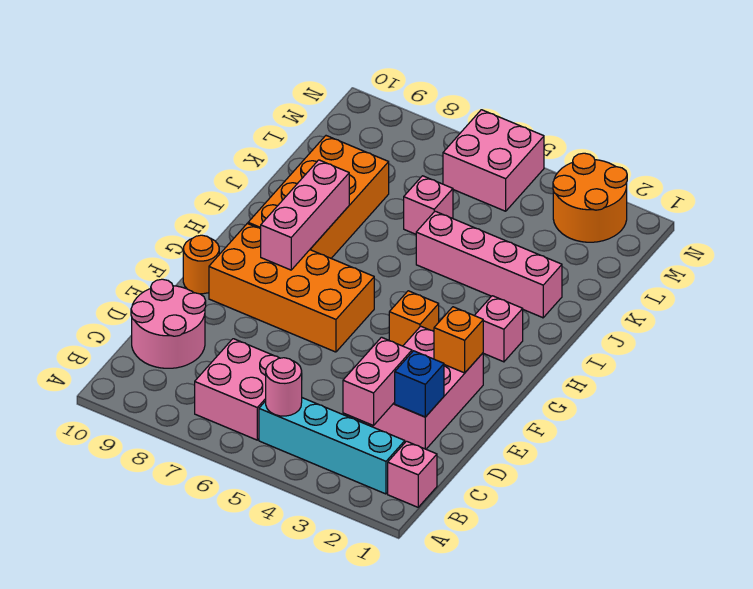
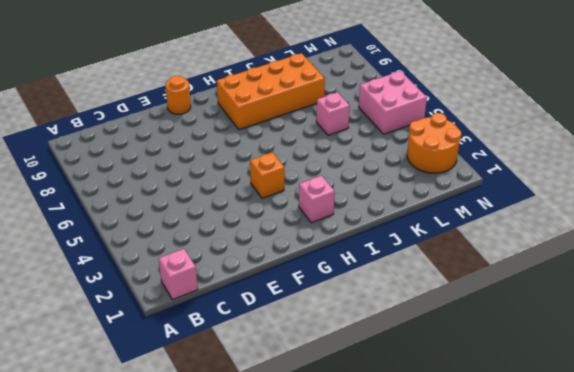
none -> cyan brick B2:B5 level 1
none -> pink brick B6:C7 level 1
none -> pink round brick C9:D10 level 1

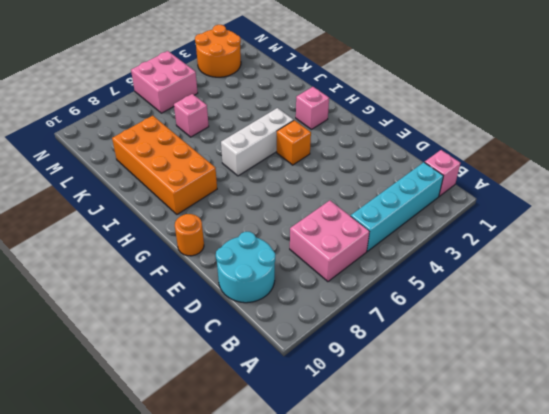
cyan round brick C9:D10 level 1 -> pink round brick C9:D10 level 1
white brick H4:H6 level 1 -> none
none -> pink brick D2:F3 level 1
none -> orange brick F6:G9 level 1
none -> pink brick J2:J5 level 1

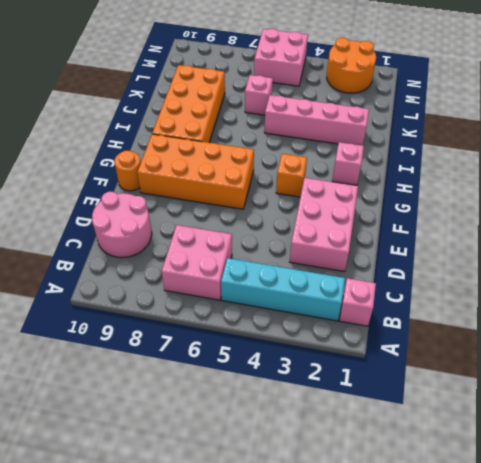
none -> pink round brick B5 level 2
none -> pink brick C3:D3 level 2
none -> blue brick D2 level 2

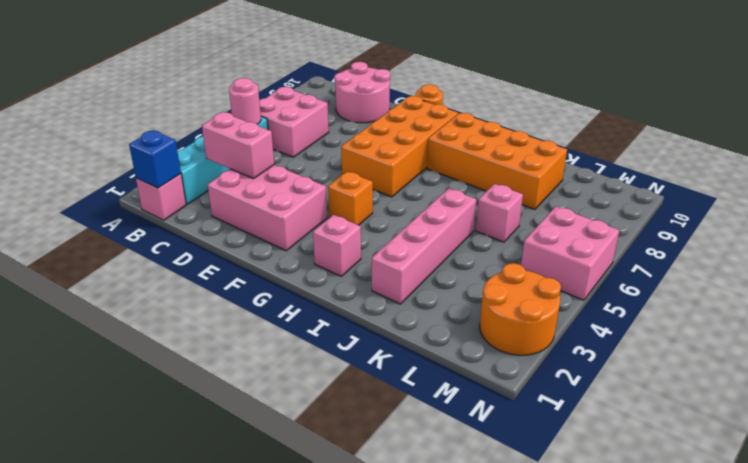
blue brick B1 level 2 -> blue brick D2 level 2
none -> orange brick F2 level 2
none -> pink brick G8:I8 level 2

